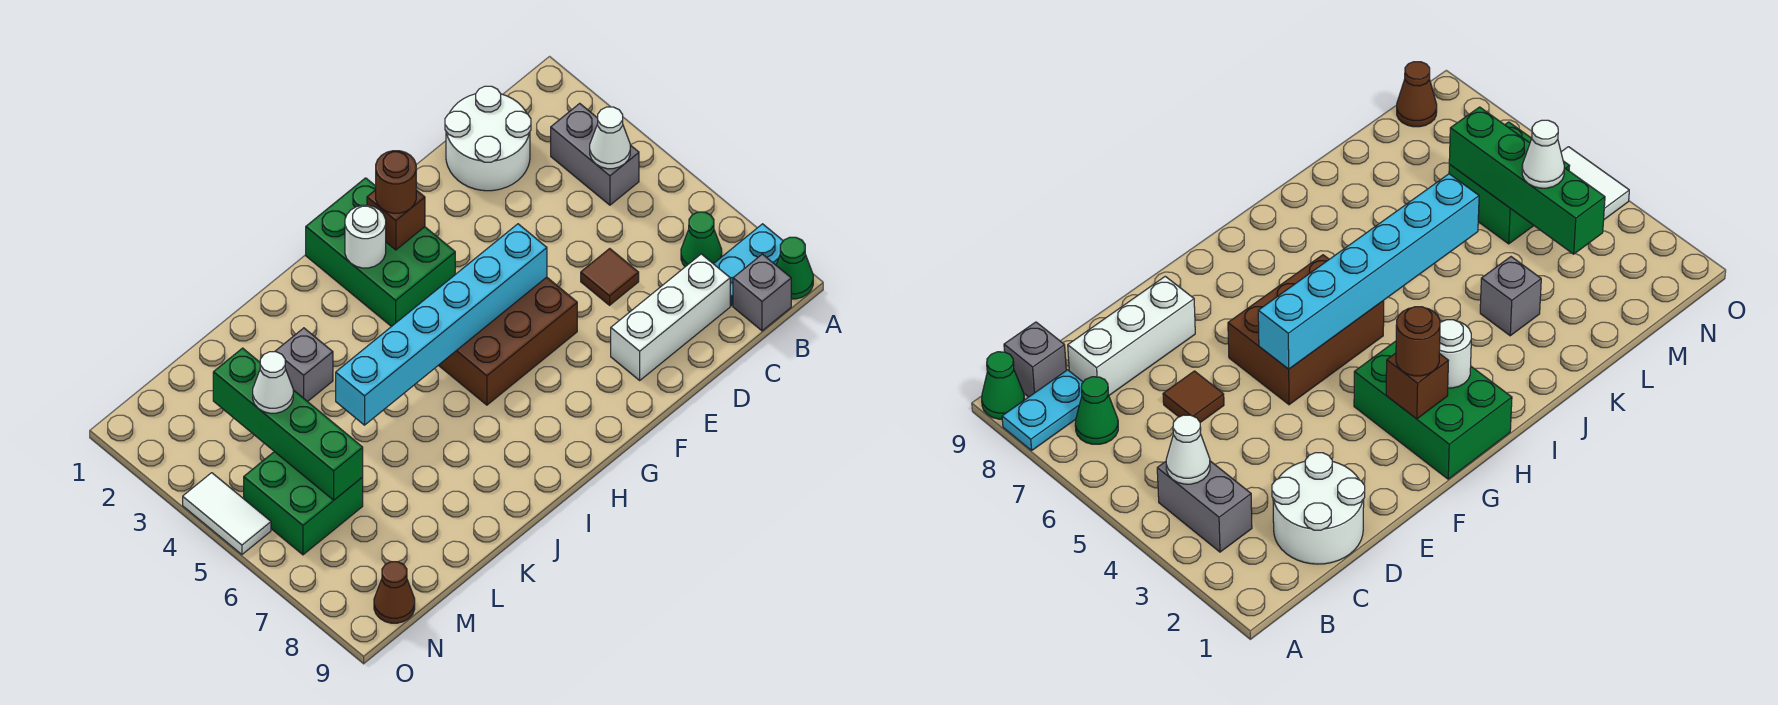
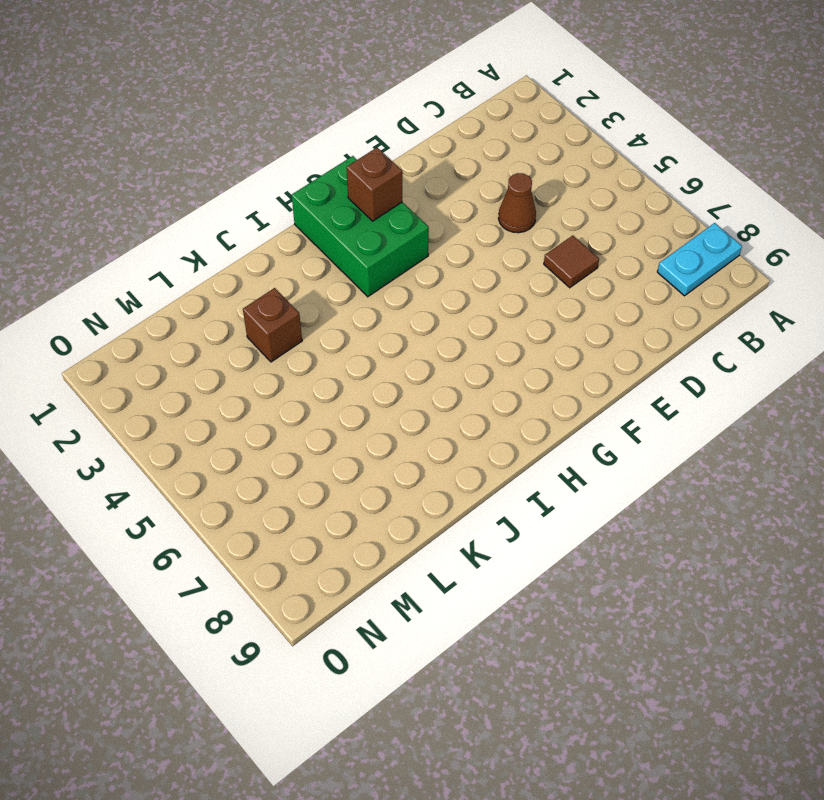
brown cone D4 level 1 -> brown cone N9 level 1
brown brick K3 level 1 -> grey brick K3 level 1
none -> green cone A9 level 1
none -> grey brick B3:B4 level 1
none -> green cone B7 level 1

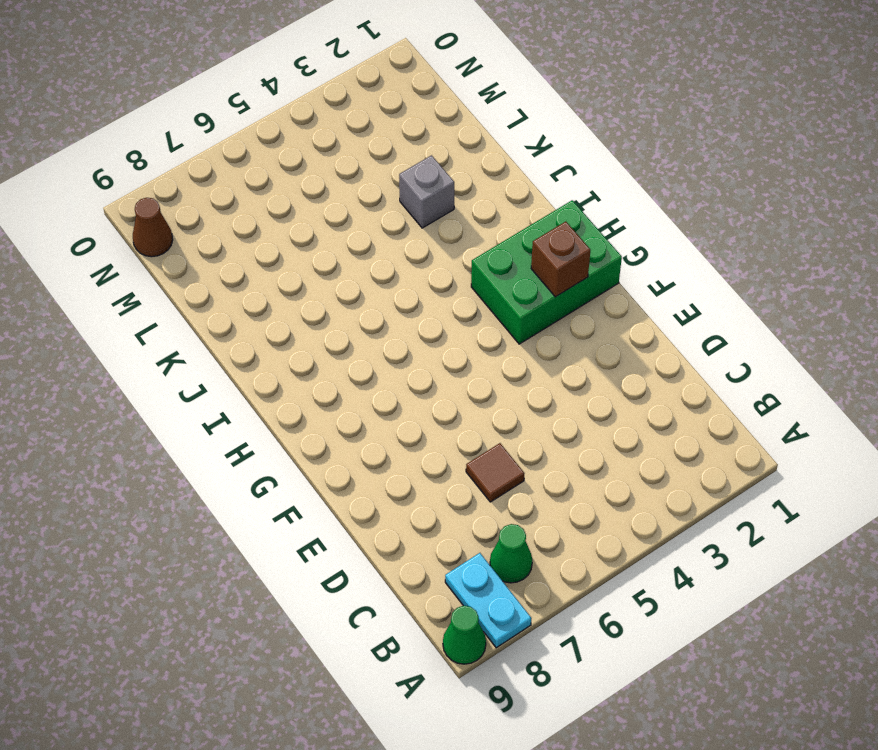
none -> grey brick B3:B4 level 1
none -> grey brick B9 level 1
none -> white round brick C1:D2 level 1

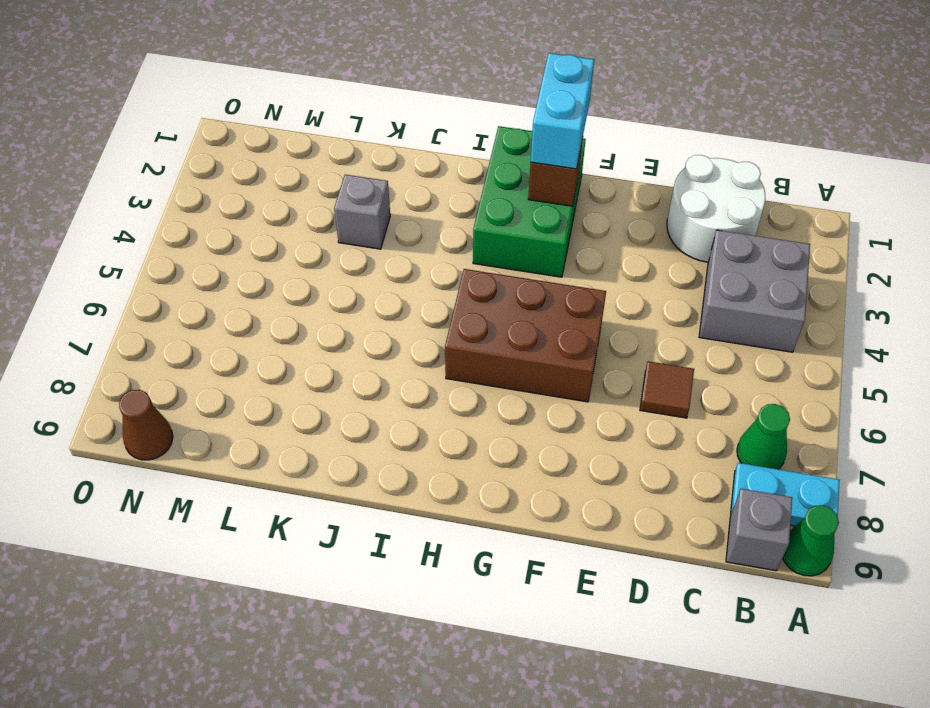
grey brick B3:C4 level 1 -> grey brick B3:B4 level 1
cyan brick G1:G2 level 3 -> brown round brick G2 level 3
none -> white brick C8:E8 level 1
none -> green brick M5:N6 level 1
none -> white tile O4:O5 level 1

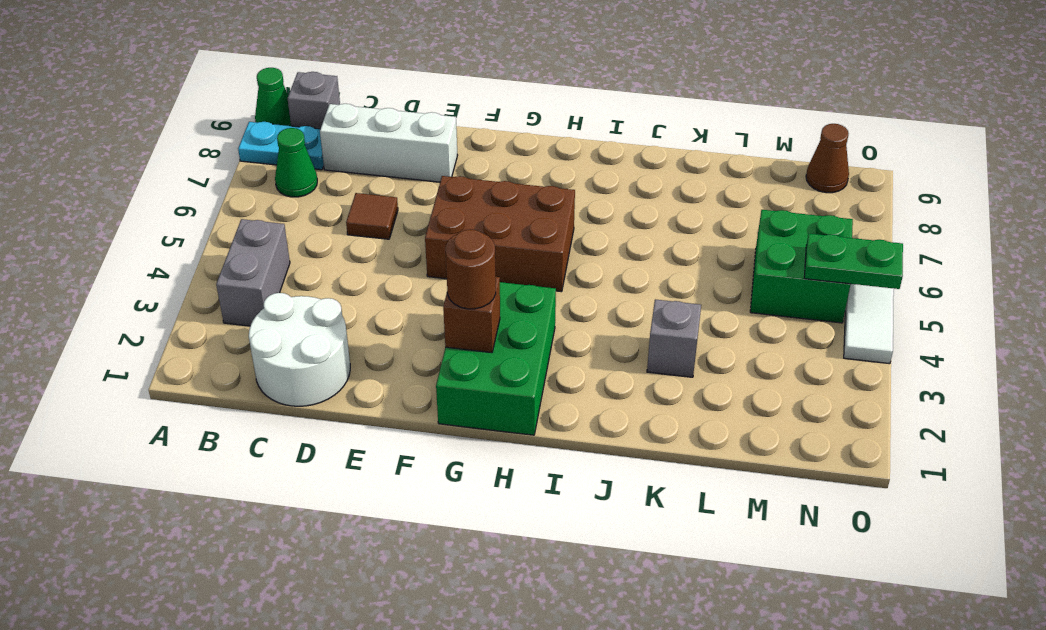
green plate N5:O5 level 2 -> none
none -> white cone B4 level 2
none -> cyan brick F5:K5 level 2
none -> white round brick H2 level 2

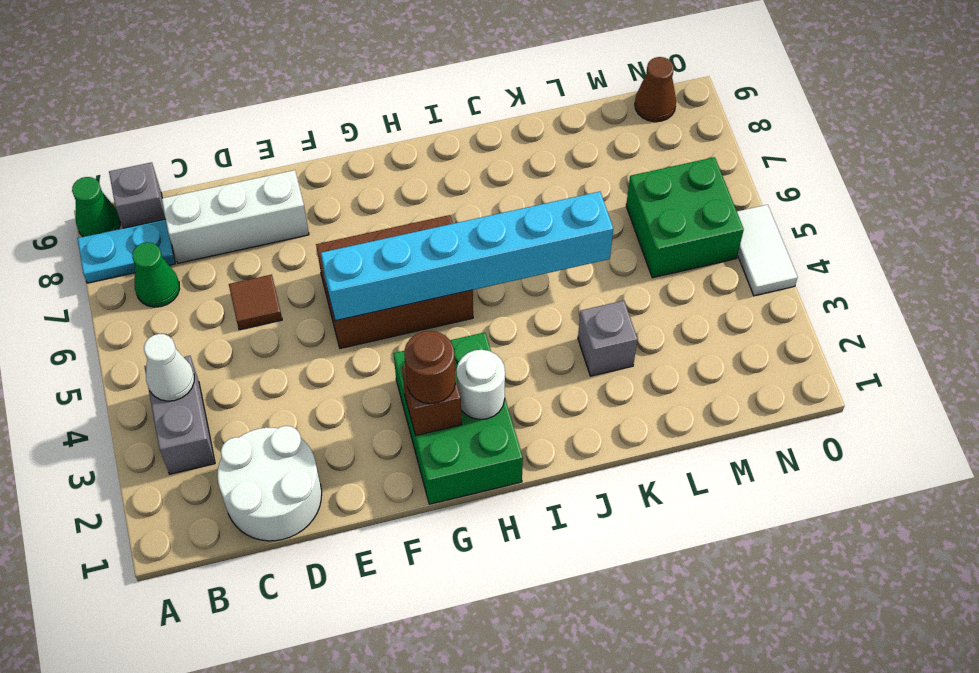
none -> green brick M3:M6 level 2
none -> white cone M4 level 3

